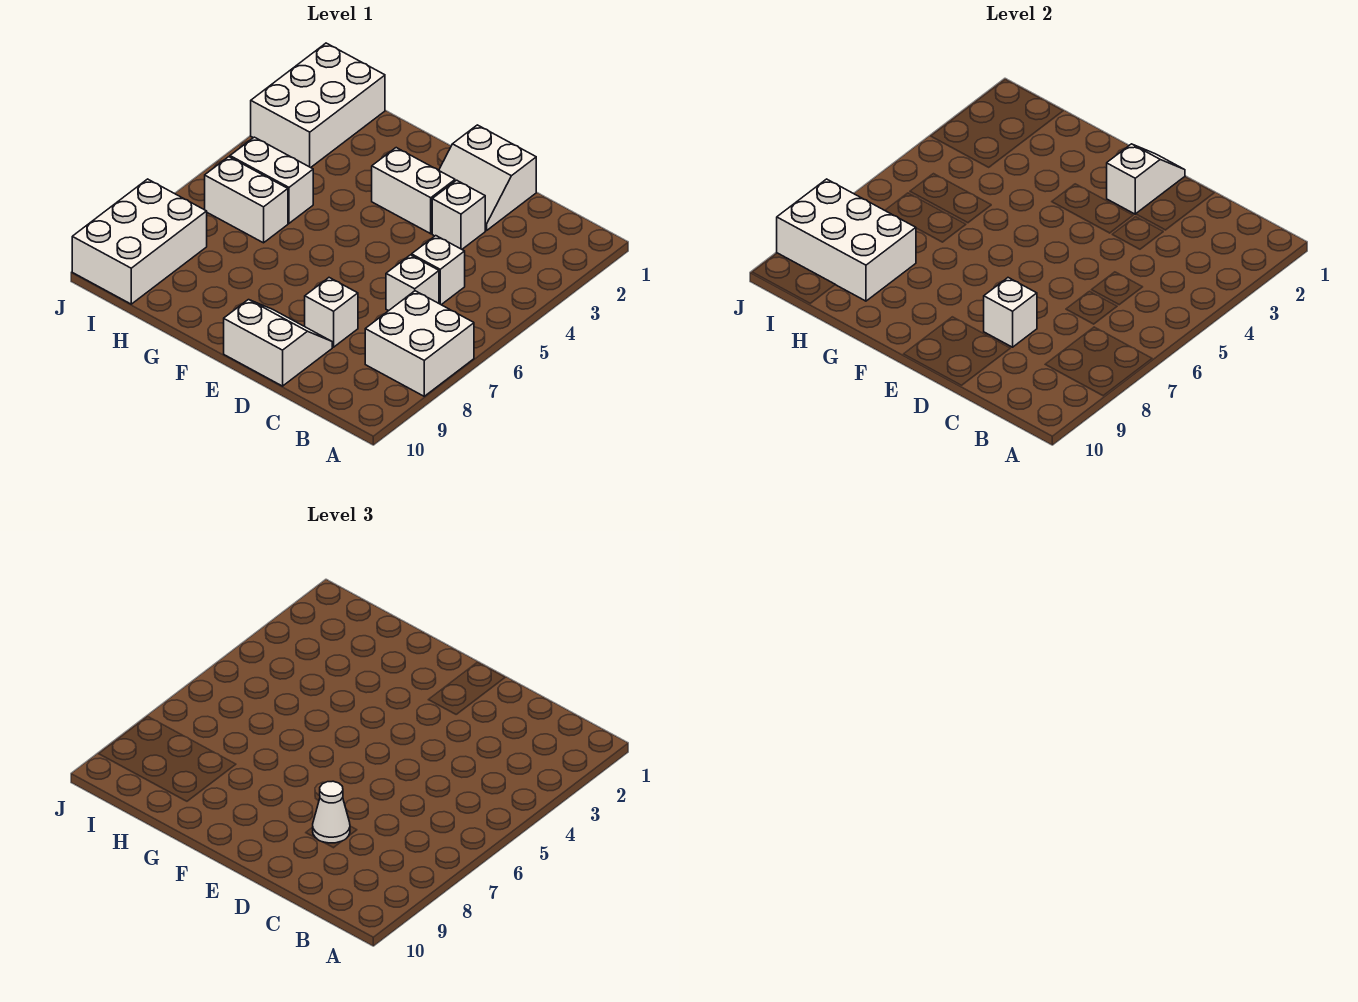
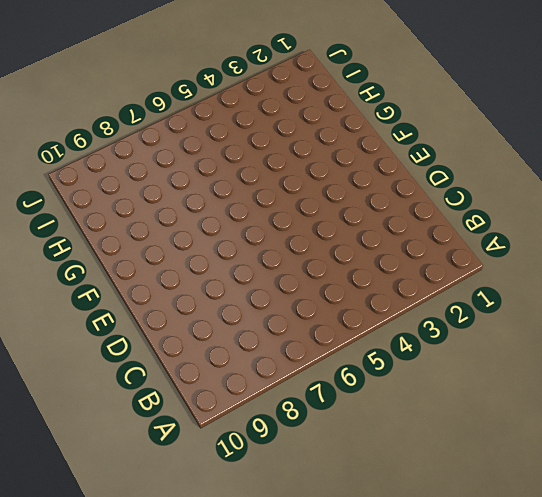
none -> white brick A7:B8 level 1
none -> white brick C5 level 1
none -> white brick C6 level 1

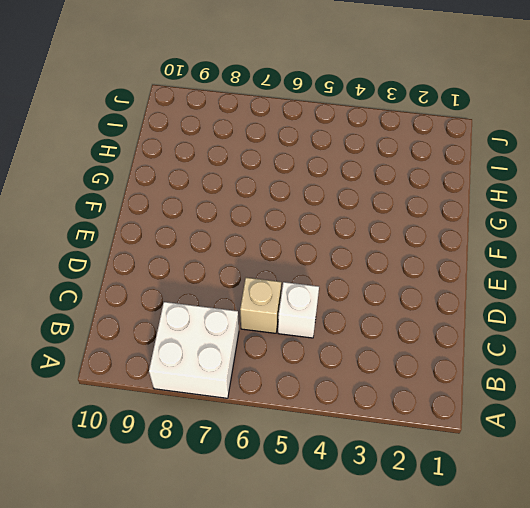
tan brick C6 level 1 -> white brick C6 level 1
none -> white slope D1:E2 level 1 top 1
none -> white brick D3 level 1
none -> white brick D8 level 1

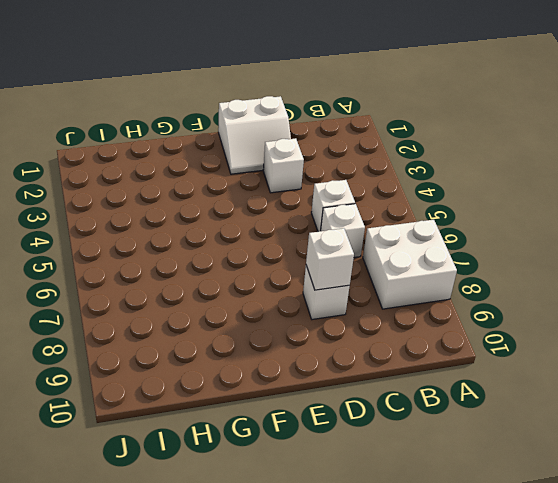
none -> white slope D9:E10 level 1 top 10
none -> white brick E3:F3 level 1
none -> white brick H5:I5 level 1

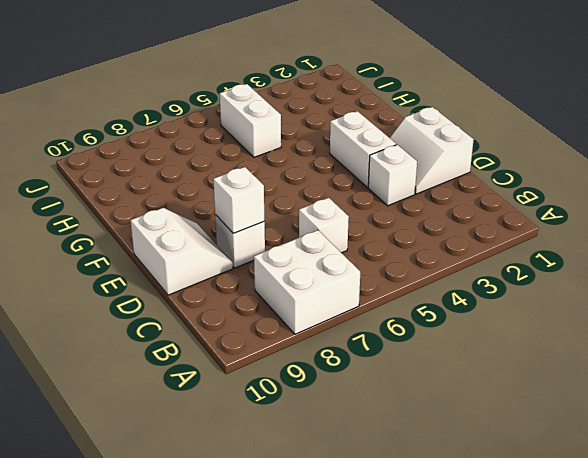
none -> white brick C5 level 1
none -> white brick H6:I6 level 1
none -> white brick I1:J3 level 1

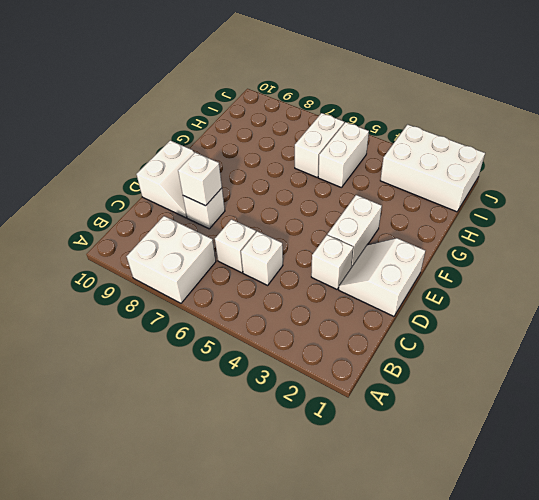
none -> white brick I8:J10 level 1
none -> white slope E1:E2 level 2 top 2
none -> white brick H8:J9 level 2

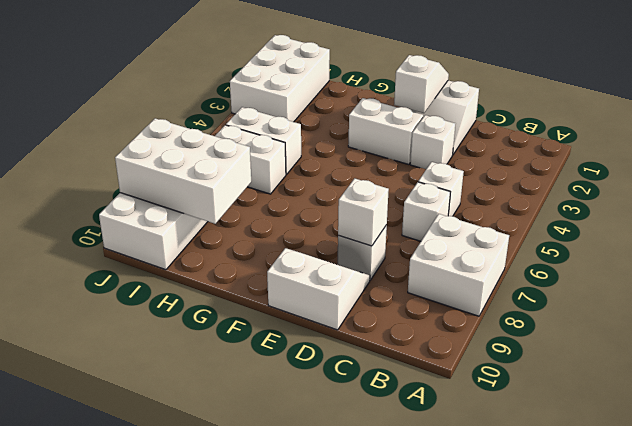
none -> white cone D8 level 3

